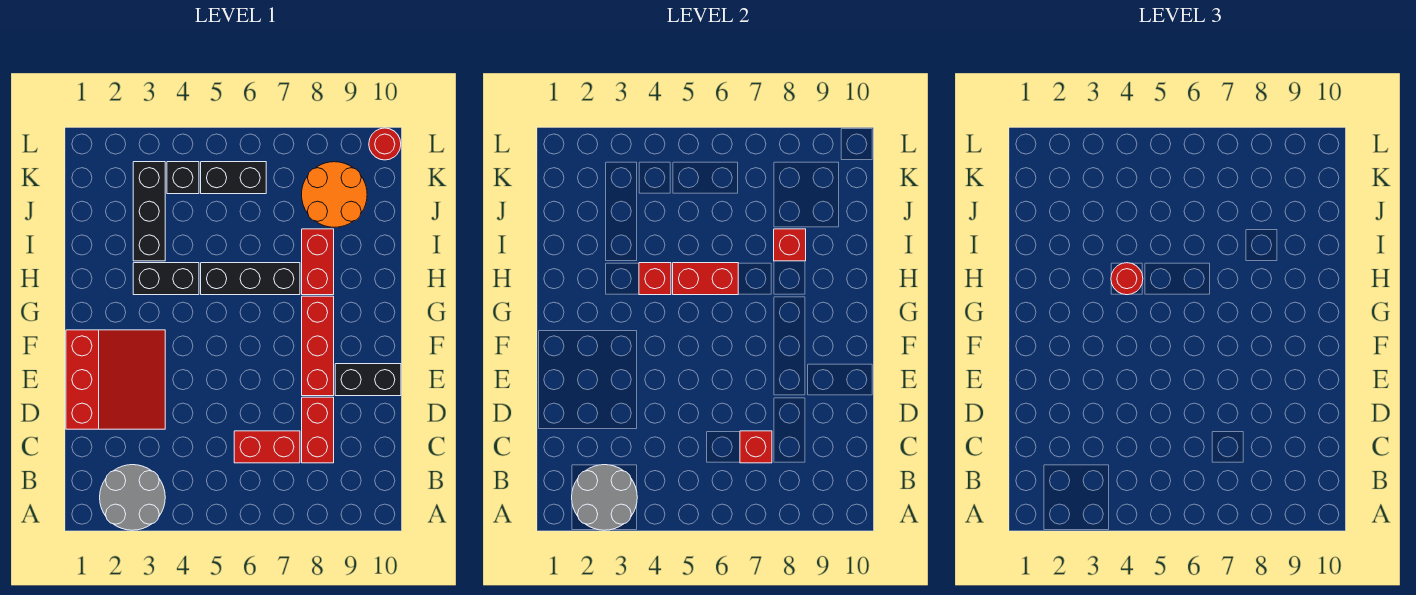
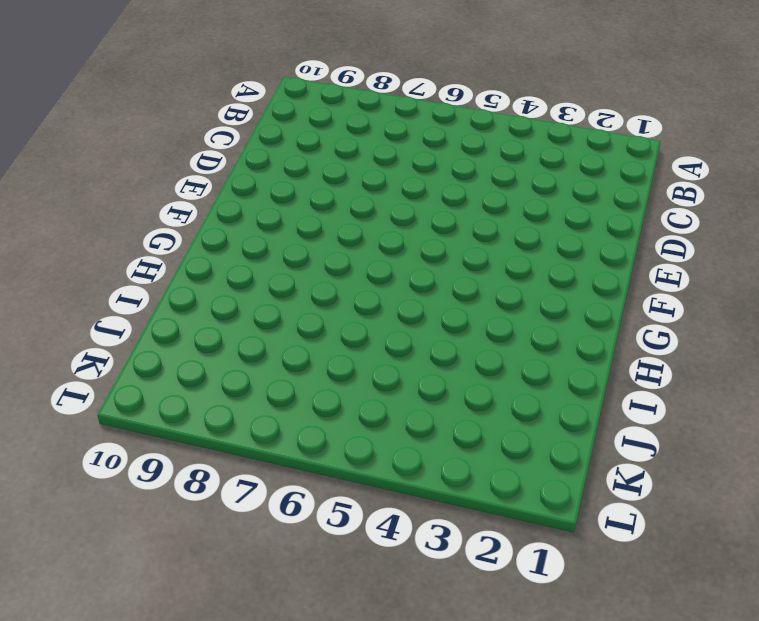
none -> grey round brick A2:B3 level 1
none -> red brick C6:C7 level 1
none -> red brick C8:D8 level 1

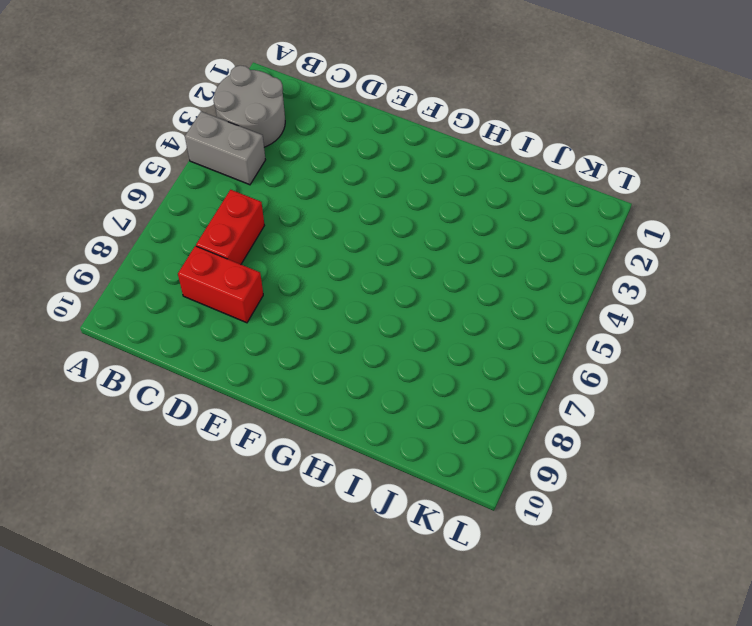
grey brick A4:B4 level 1 -> none
none -> red slope D1:F3 level 1 top 1
none -> red brick E8:G8 level 1
none -> black brick E9:E10 level 1

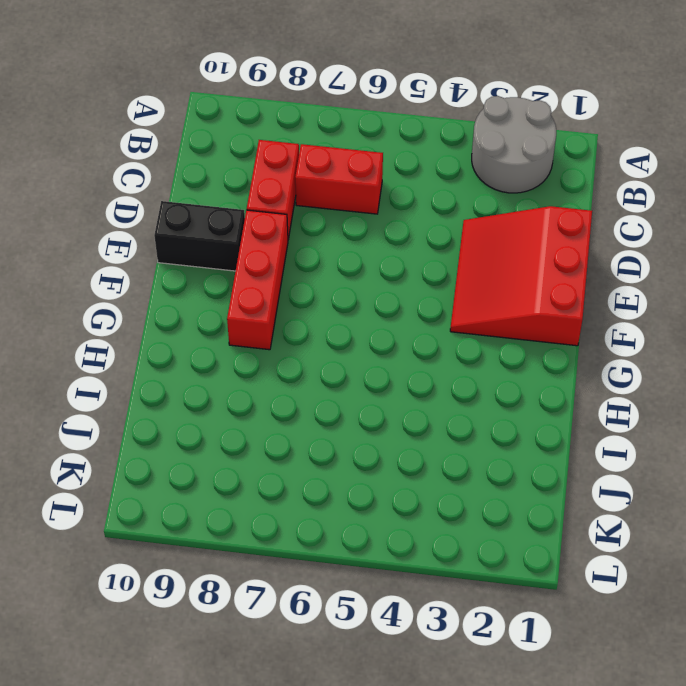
none -> black brick H3:H4 level 1
none -> black brick H5:H7 level 1
none -> red brick H8:I8 level 1

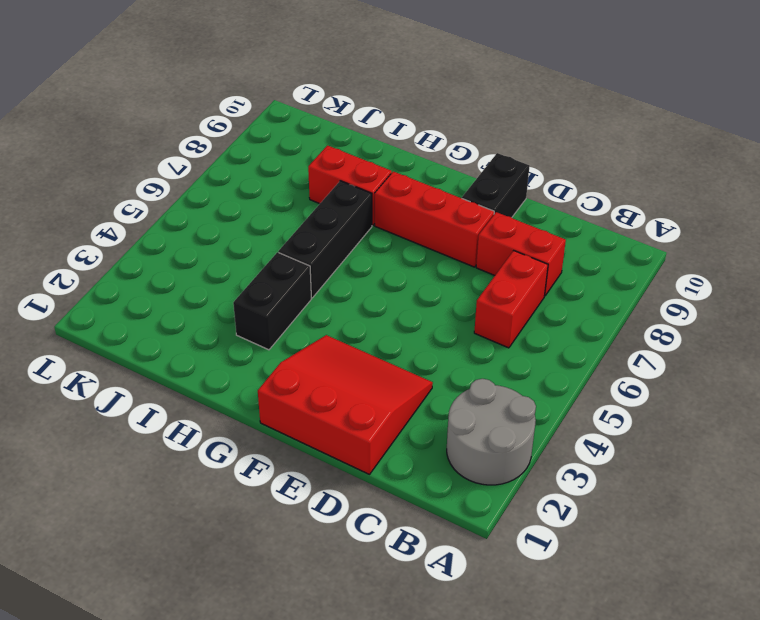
none -> black brick I3:K3 level 1
none -> orange round brick J8:K9 level 1
none -> black brick K4 level 1

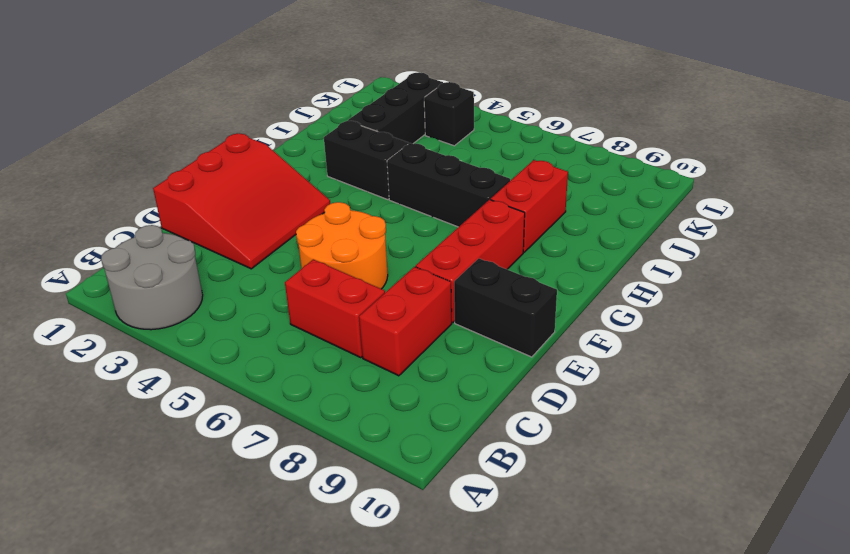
orange round brick D5:E6 level 1 -> orange round brick J8:K9 level 1
none -> black brick K5:K6 level 1
none -> red round brick L10 level 1
none -> grey round brick A2:B3 level 2

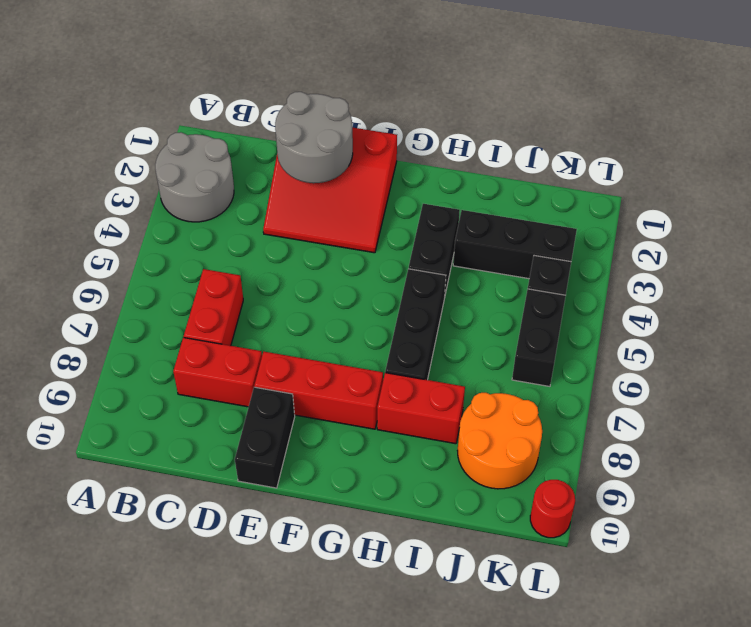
grey round brick D1:E2 level 2 -> grey round brick A2:B3 level 2
none -> red brick C7 level 2
none -> red brick H4 level 2
none -> red brick H5:H6 level 2

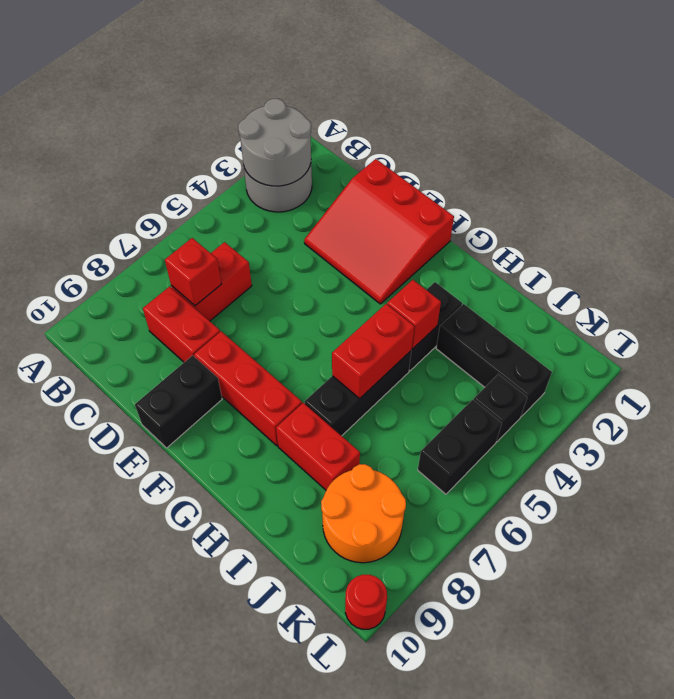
none -> red brick I8 level 2
none -> red round brick H4 level 3

